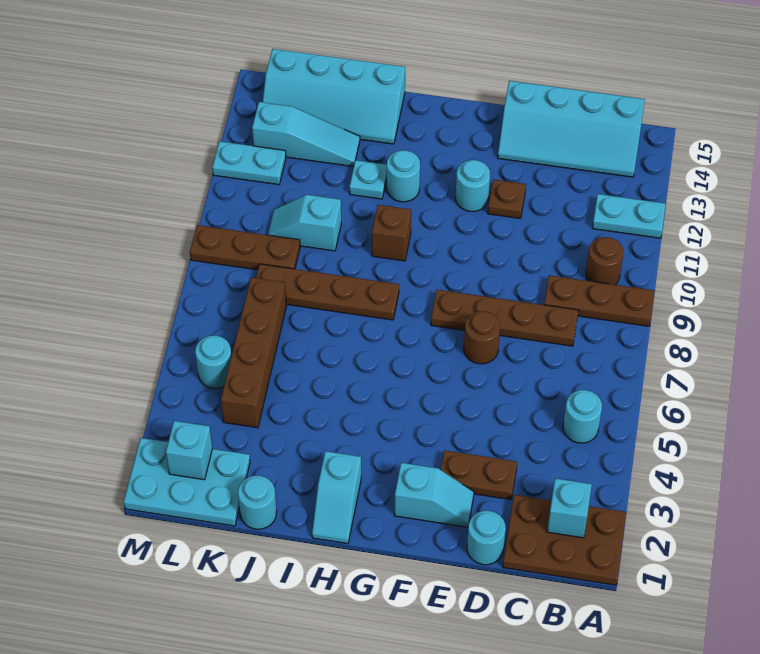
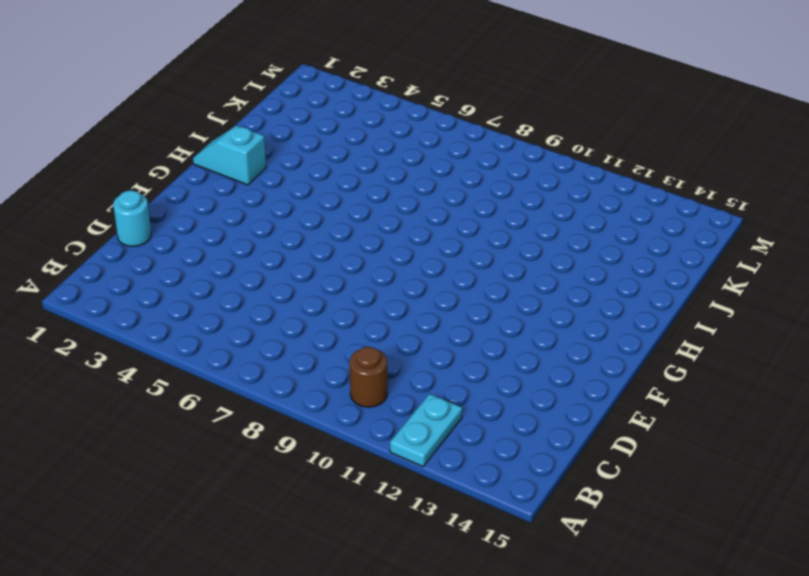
none -> brown plate A1:C2 level 1
none -> brown plate A9:C9 level 1
none -> cyan round brick B5 level 1

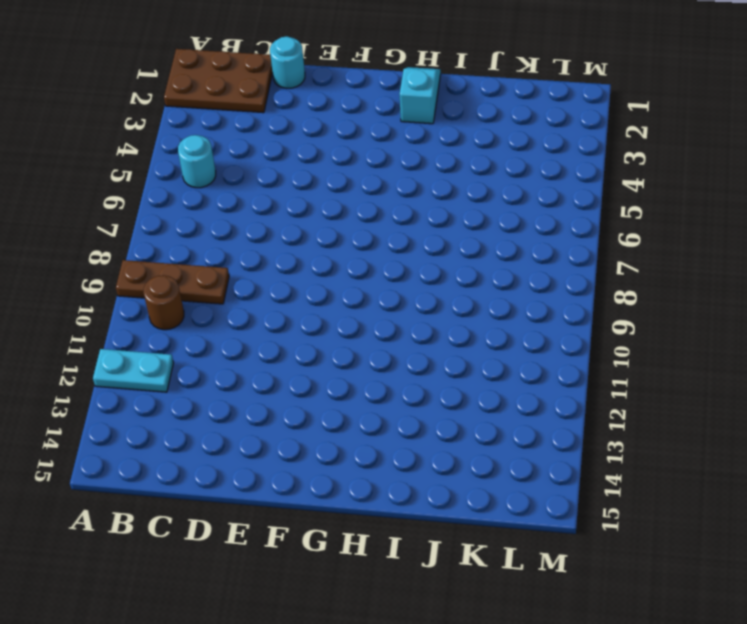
none -> cyan slope B14:E15 level 1 top 15
none -> brown plate C8:F8 level 1
none -> brown plate D3:E3 level 1

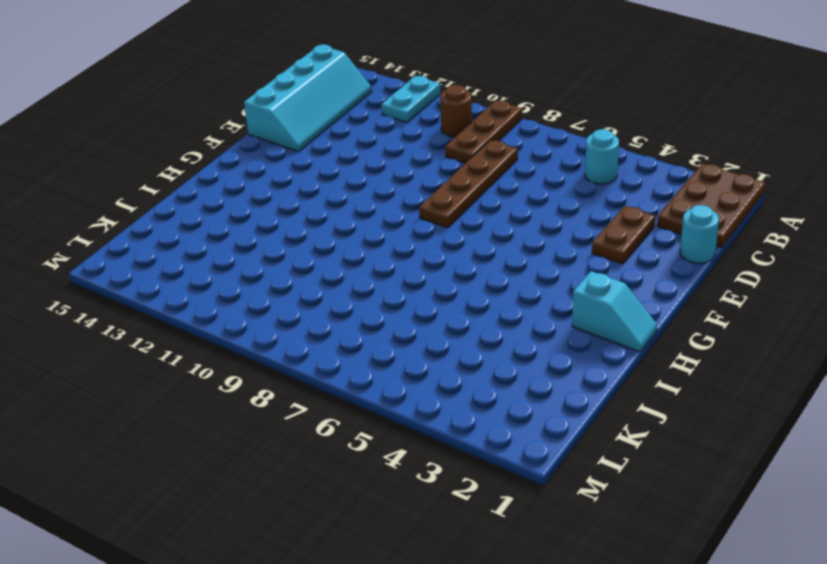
none -> cyan slope E2:F2 level 1 top F
none -> brown round brick E7 level 1
none -> brown plate E12 level 1

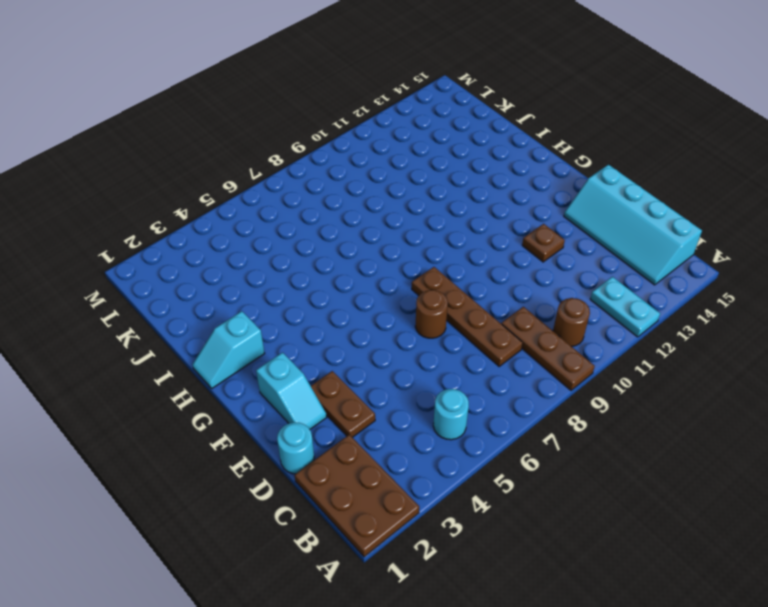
none -> cyan round brick F12 level 1
none -> brown plate H8:K8 level 1
none -> brown brick H10 level 1

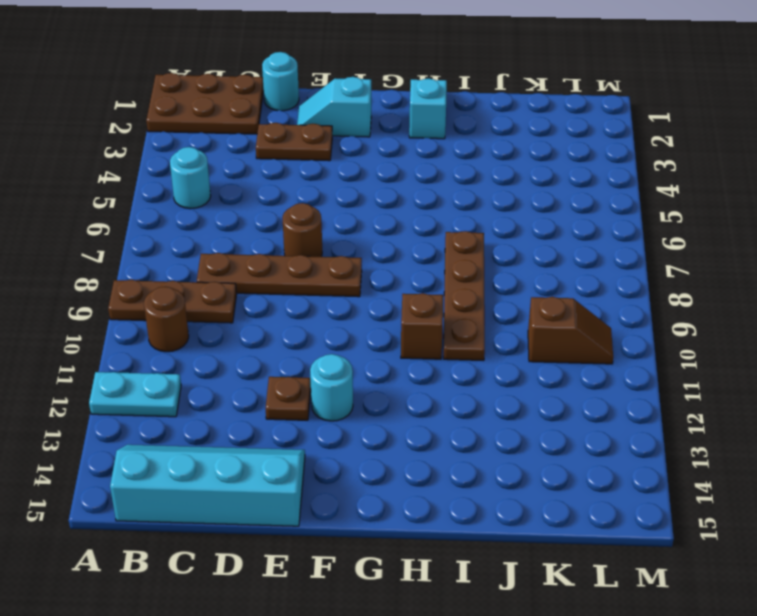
brown plate I7:I10 level 1 -> brown plate H8:K8 level 1
brown slope K10:L10 level 1 top K -> cyan slope J10:K10 level 1 top J
none -> cyan round brick H12 level 1
none -> cyan plate I12 level 1
none -> cyan slope I14:L15 level 1 top 15

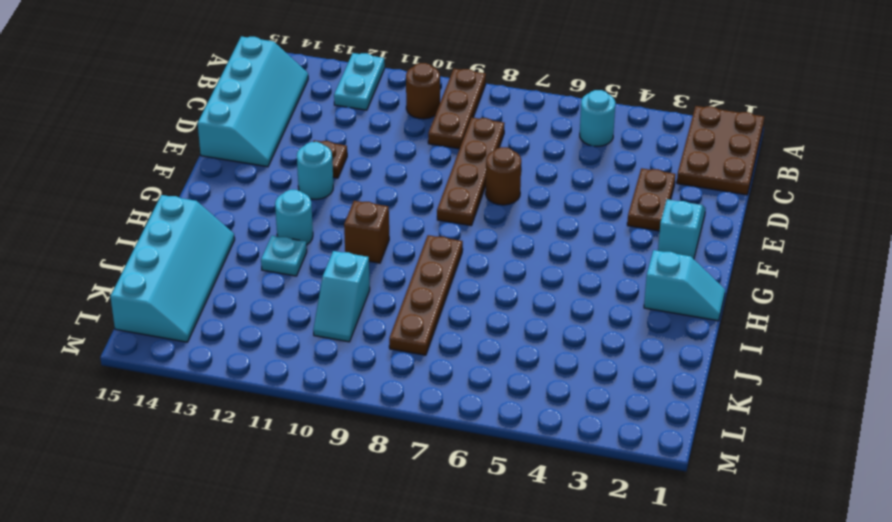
none -> cyan round brick D1 level 1
none -> cyan round brick J1 level 1
none -> cyan slope J13:L13 level 1 top L

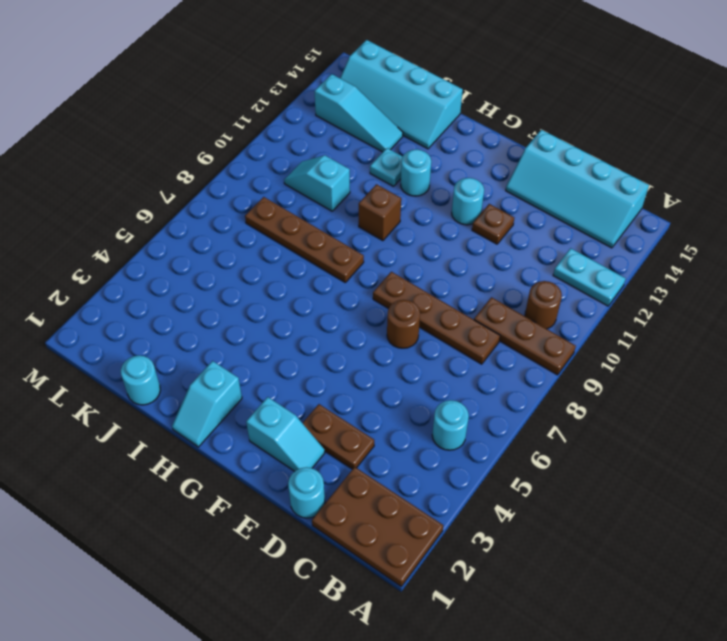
none -> cyan plate K1:M2 level 1
none -> brown brick K4:K7 level 1
none -> brown plate K9:M9 level 1

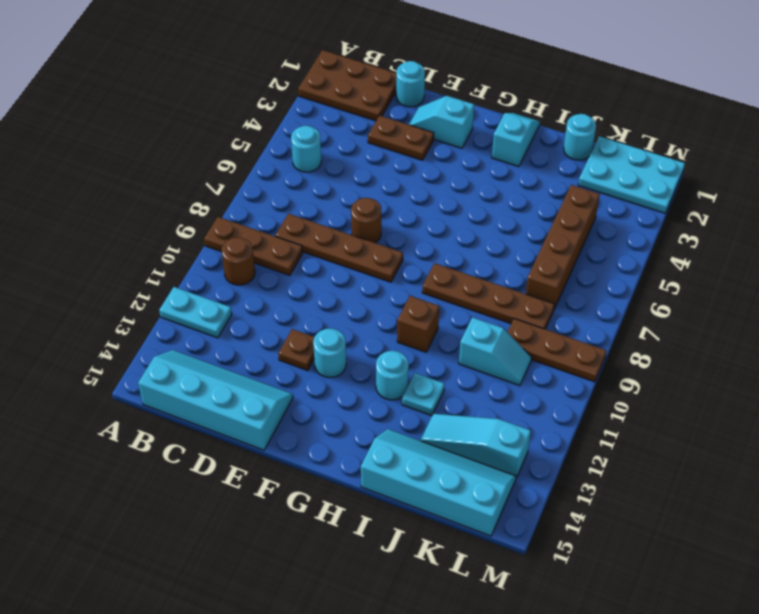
none -> cyan round brick L5 level 1
none -> cyan plate L12:M12 level 1
none -> cyan brick B2 level 2

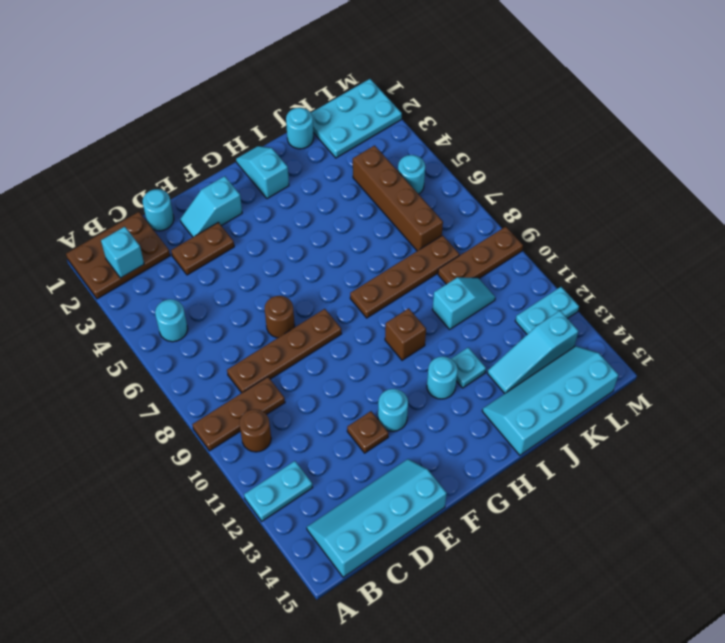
none -> cyan brick L2 level 2

